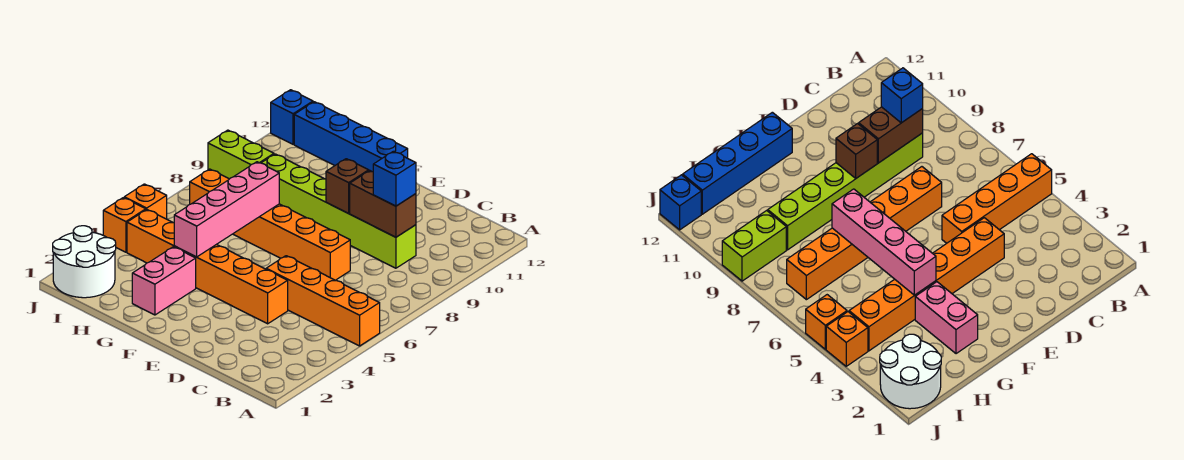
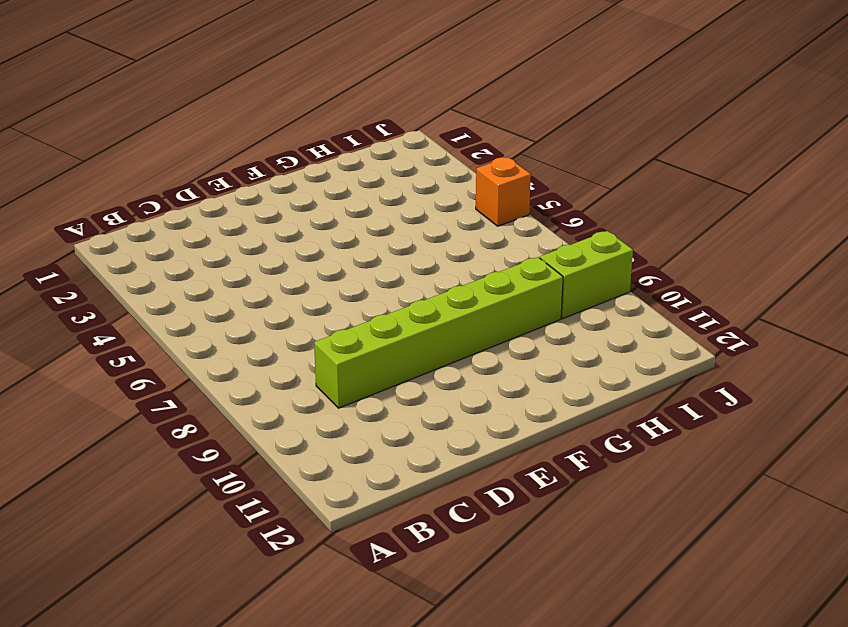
none -> orange brick A5:D5 level 1
none -> orange brick D4:I4 level 1
none -> orange brick D7:I7 level 1

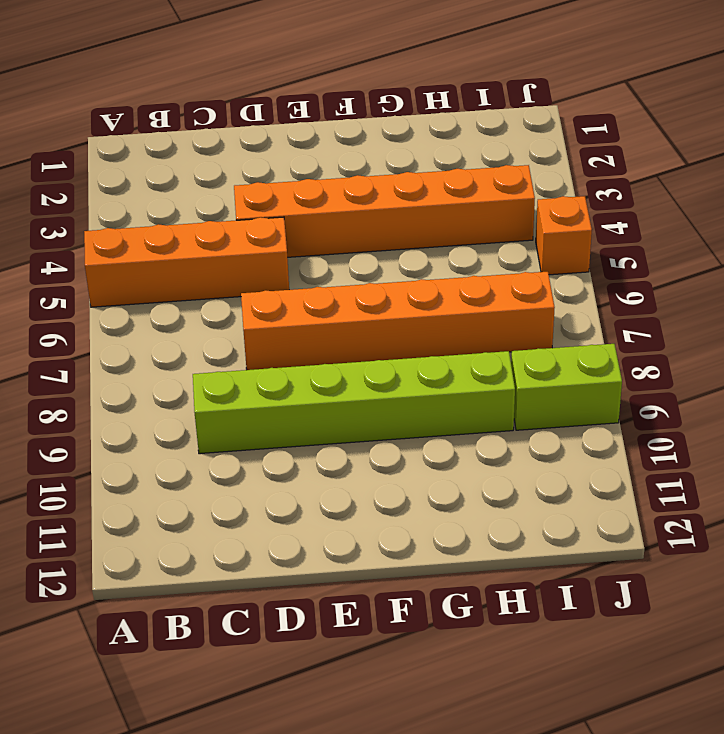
none -> blue brick F12:I12 level 1
none -> pink brick G2:G3 level 1
none -> white round brick I1:J2 level 1

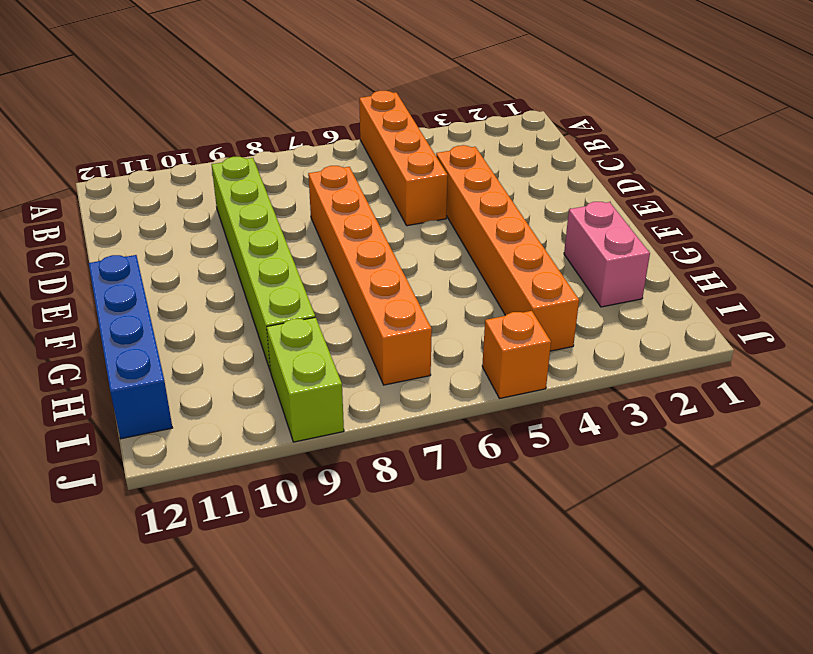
pink brick G2:H2 level 1 -> pink brick G2:G3 level 1
none -> white round brick I1:J2 level 1
none -> orange brick J4 level 1
none -> blue brick J12 level 1

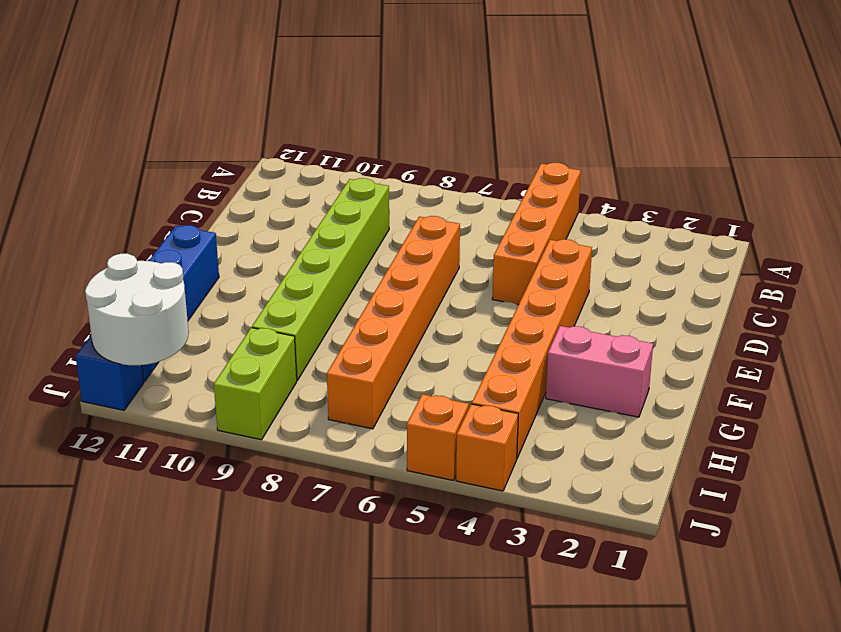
white round brick I11:J12 level 2 -> white round brick I1:J2 level 1
none -> brown brick C9:D9 level 2
none -> brown brick E9 level 2
none -> pink brick G4:G7 level 2

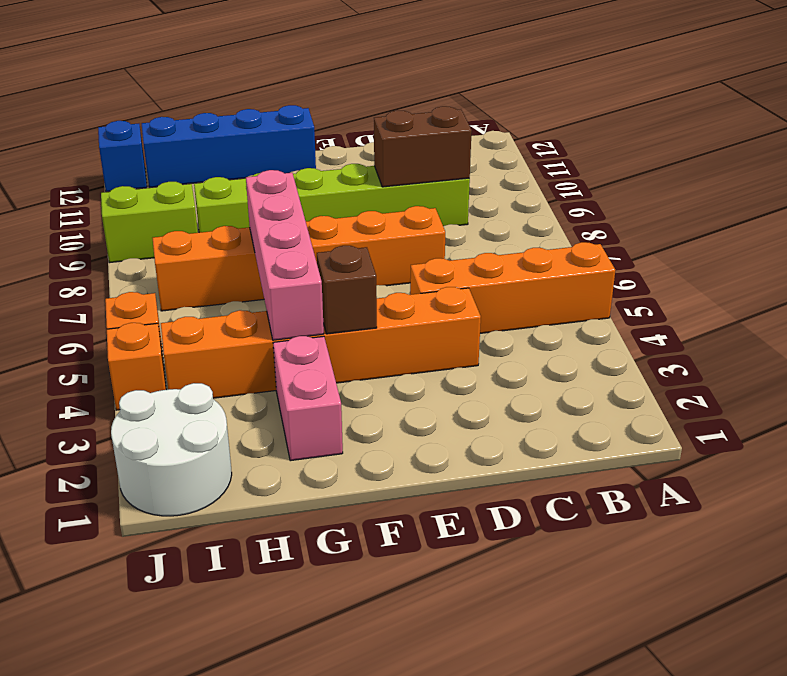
brown brick F4 level 2 -> brown brick E9 level 2
none -> blue brick C9 level 3

